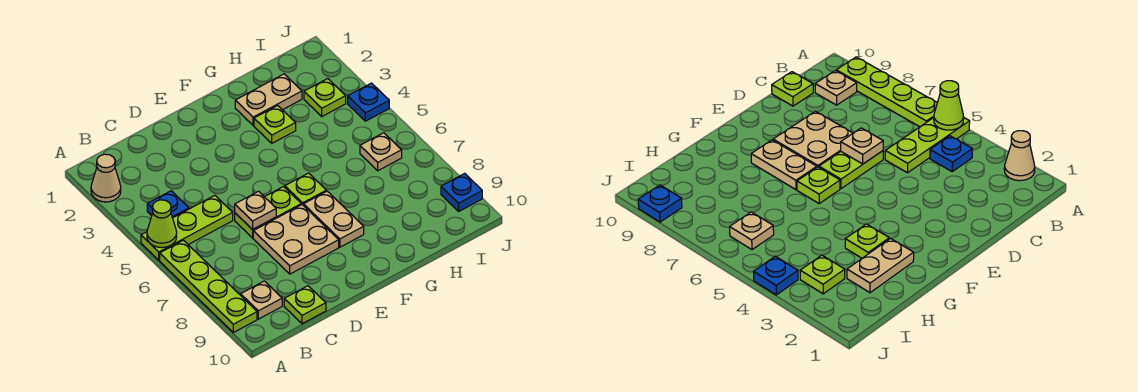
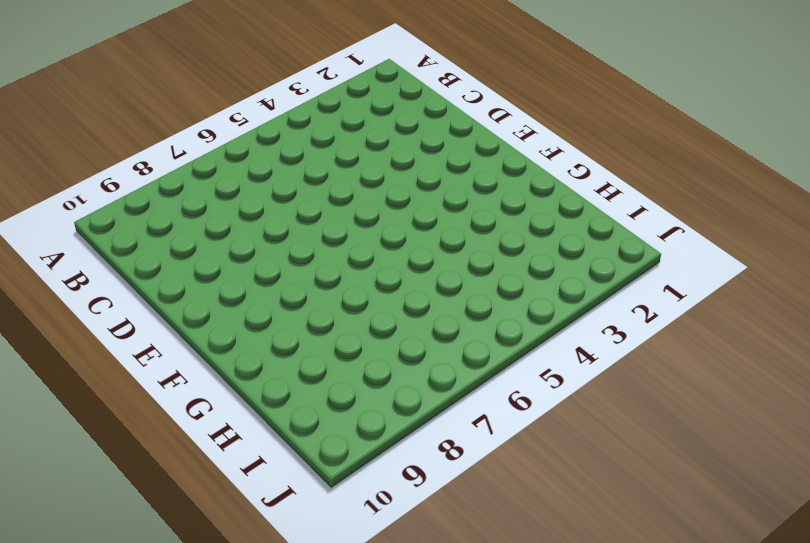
none -> tan cone A2 level 1
none -> lime plate A5:C5 level 1
none -> lime plate A6:A9 level 1

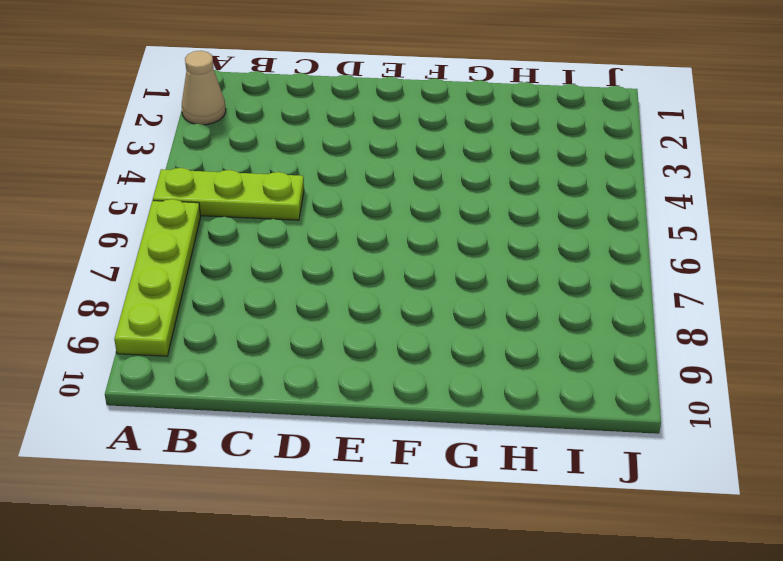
none -> blue plate B4 level 1
none -> tan plate B9 level 1
none -> lime plate C10 level 1

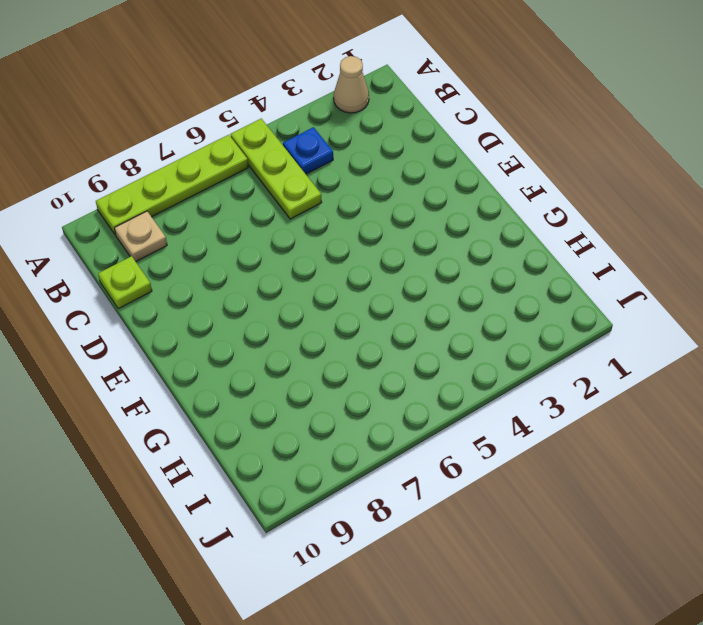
none -> lime plate D6:E6 level 1
none -> tan plate D7:E8 level 1
none -> lime plate F6 level 1

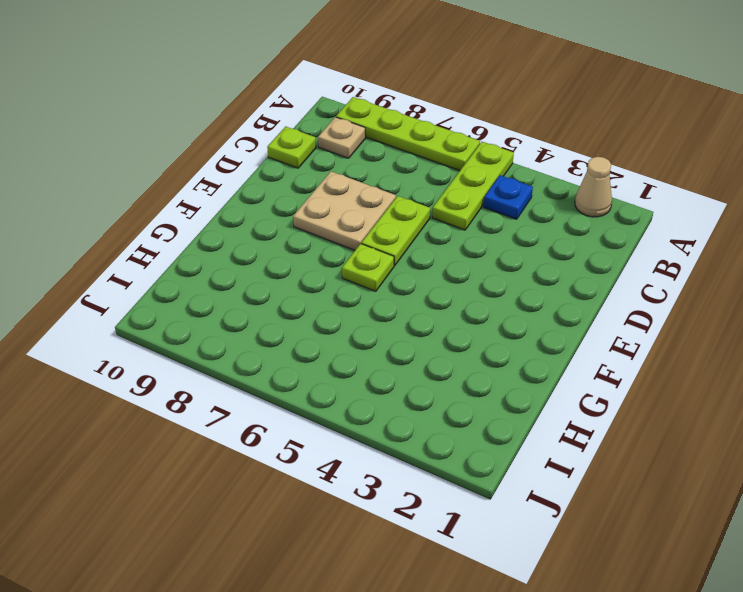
none -> tan plate F7:F8 level 1
none -> tan plate G2:H2 level 1
none -> lime plate G3 level 1

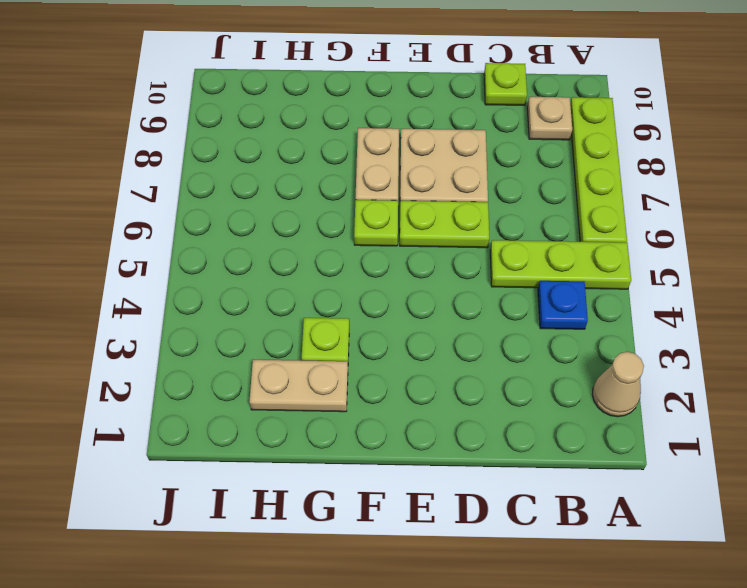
none -> lime plate I3 level 1
none -> tan plate I6 level 1
none -> blue plate J4 level 1

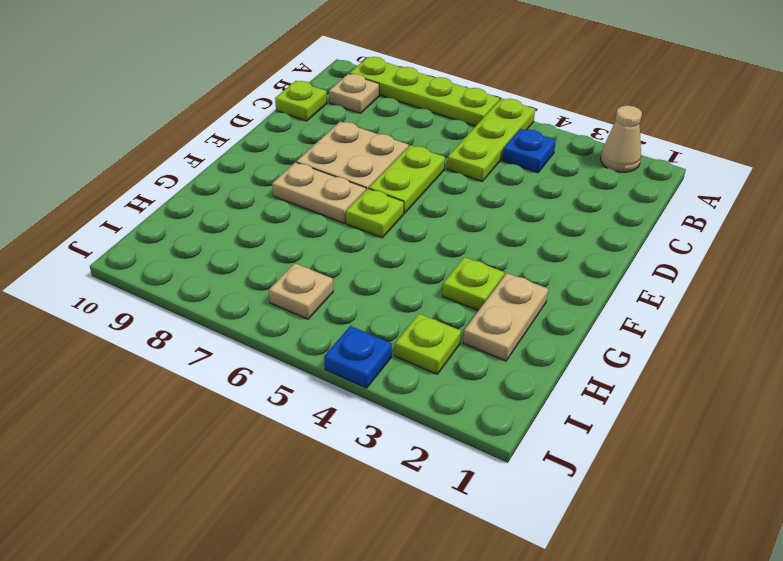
none -> blue plate J9 level 1
none -> lime cone A5 level 2
none -> tan plate D6 level 2

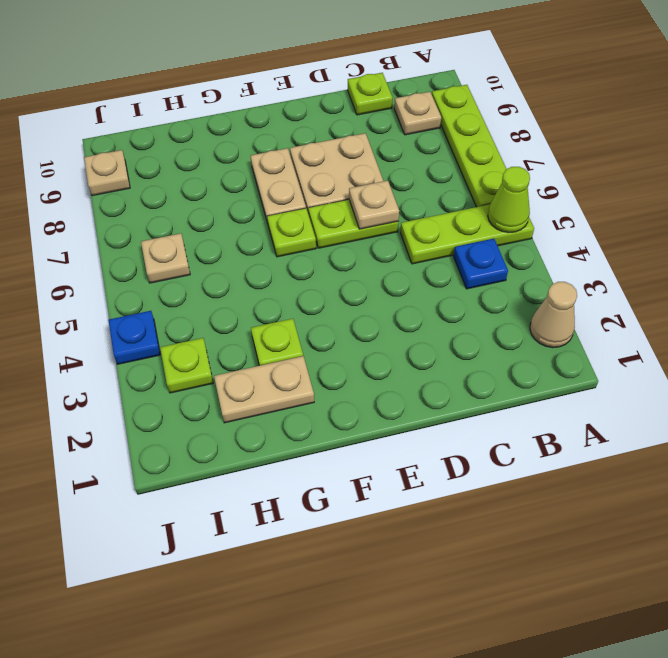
tan plate J9 level 1 -> blue plate J9 level 1

